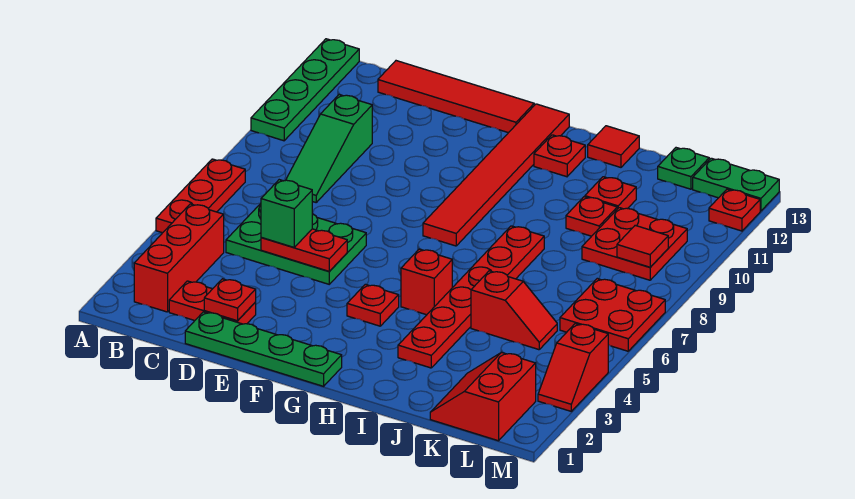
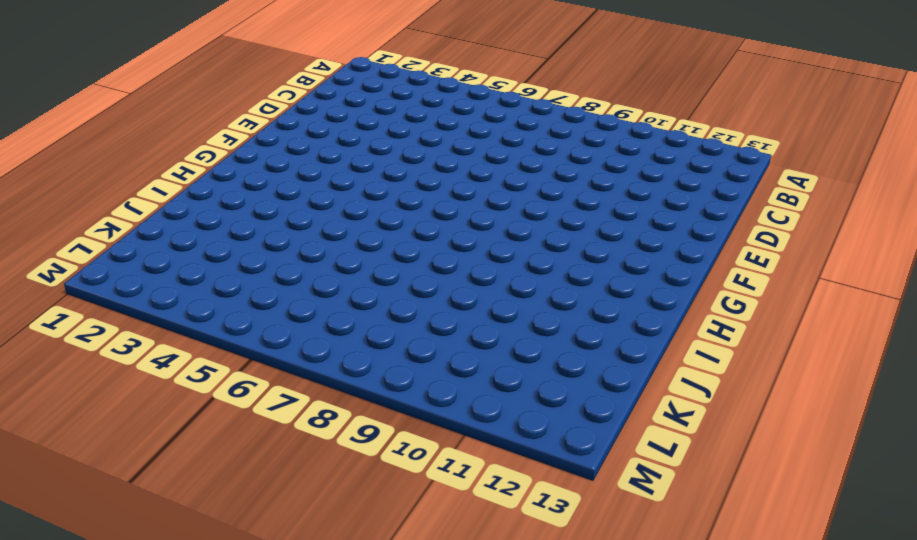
none -> red plate A5:A7 level 1
none -> green plate A10:A13 level 1
none -> red brick B2:B4 level 1

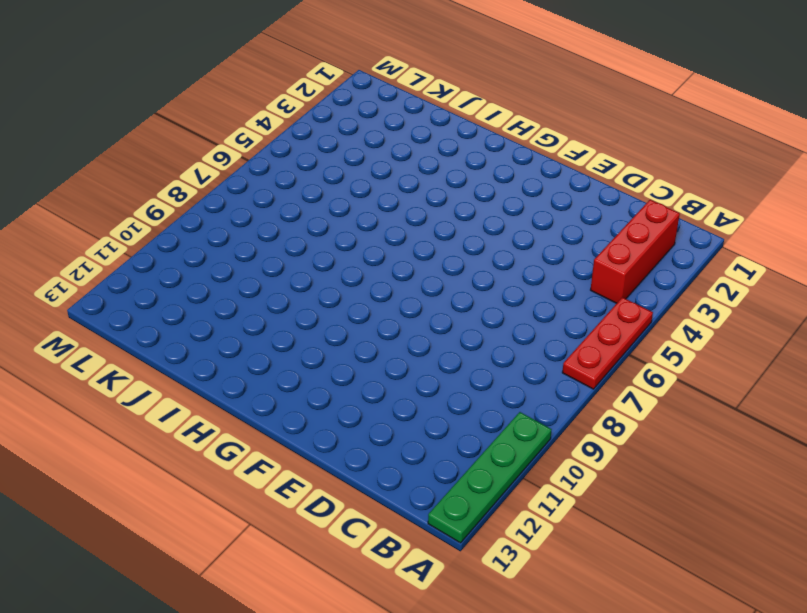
none -> red plate C2:D2 level 1
none -> green plate C5:E6 level 1
none -> green slope C8:C10 level 1 top 10

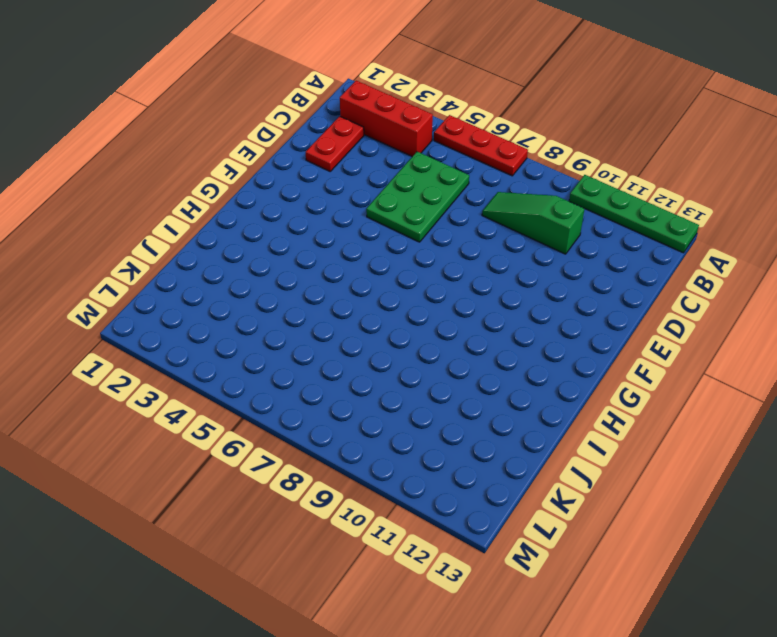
none -> red tile C13:F13 level 1
none -> green plate D1:G1 level 1
none -> red plate G4 level 1

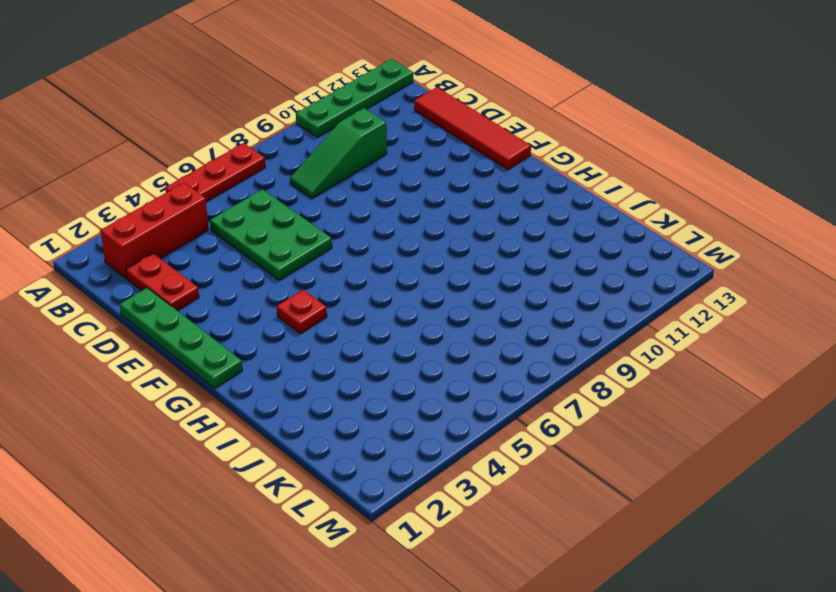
none -> red tile G8:G13 level 1
none -> red brick H5 level 1
none -> red plate H12 level 1

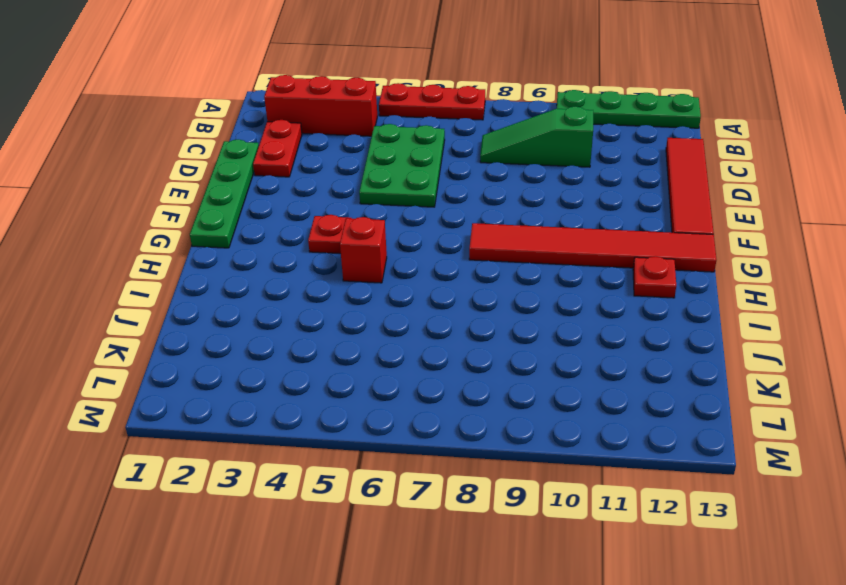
none -> red plate I3:I8 level 1
none -> red tile I13 level 1
none -> red slope J5:K5 level 1 top J

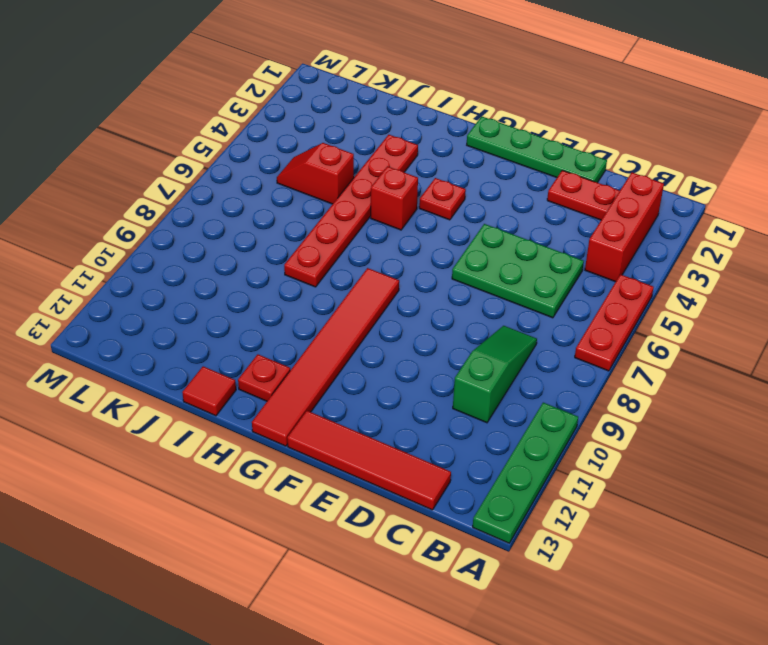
none -> red plate J10 level 1
none -> red plate J11 level 1
none -> red slope K1:L2 level 1 top L

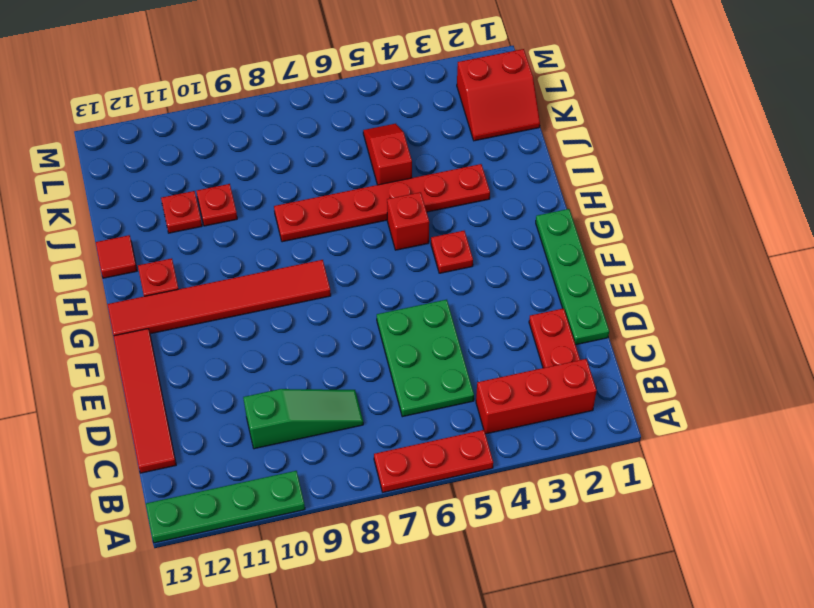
none -> red plate K9:L10 level 1
none -> green plate K13 level 1
none -> red plate L6:M7 level 1

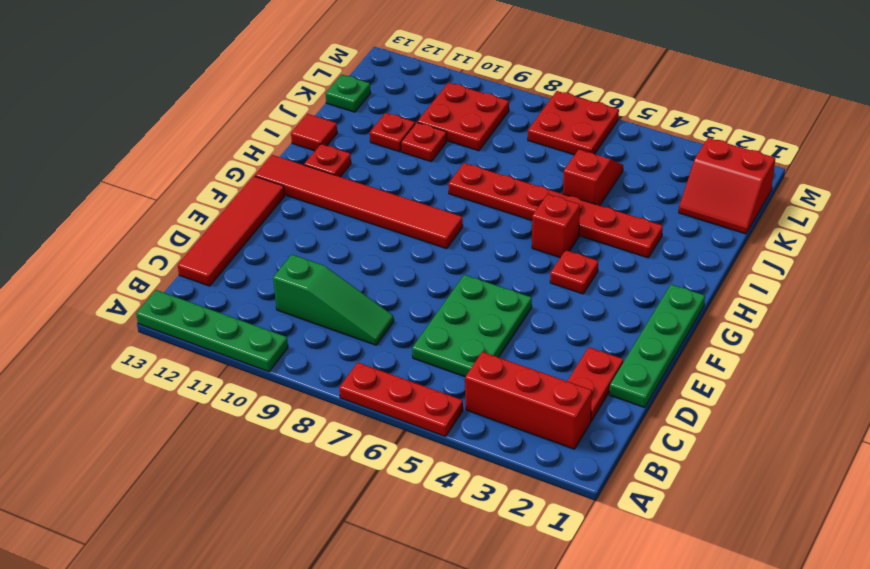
none -> green plate L13:M13 level 1
none -> red slope M3:M4 level 1 top 4
none -> red plate M12 level 1

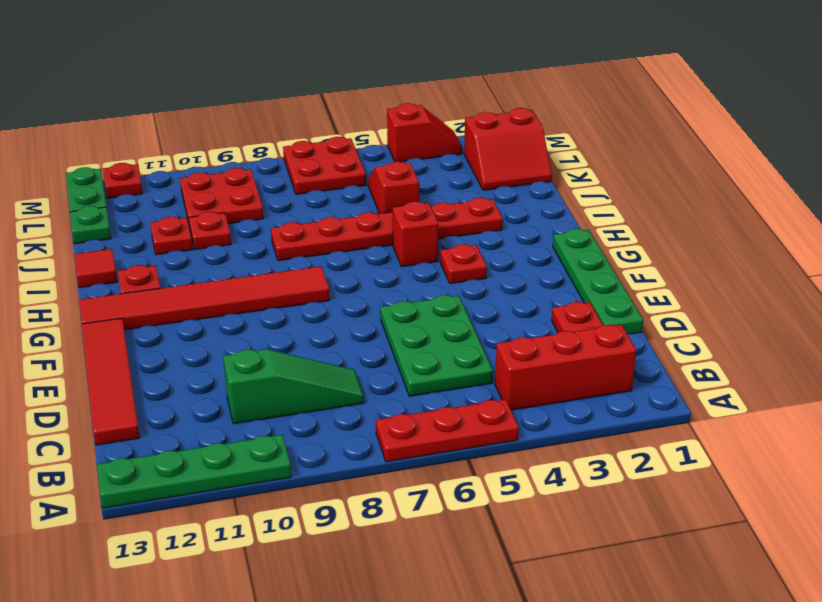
none -> red plate D2 level 2
none -> red plate D5:E5 level 2
none -> red tile L9 level 2

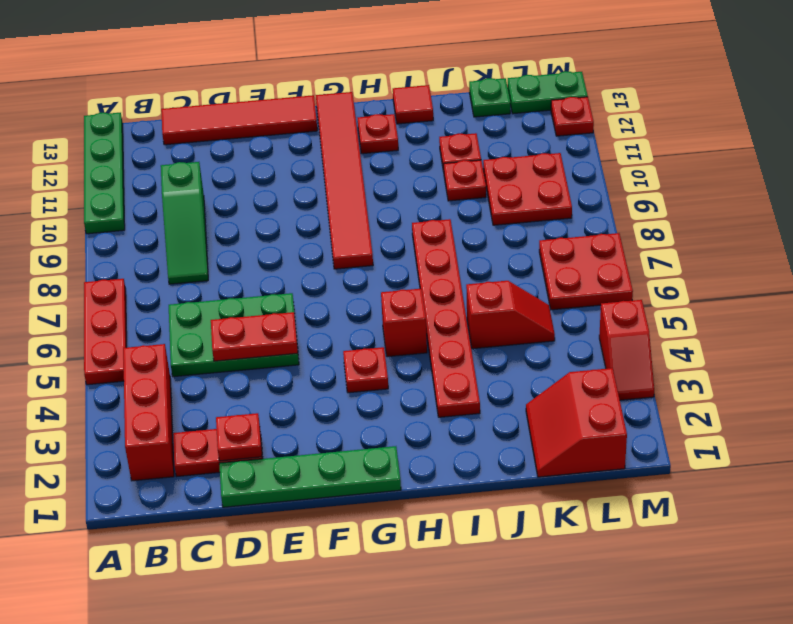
none -> red tile L9 level 2
none -> green brick D5 level 3

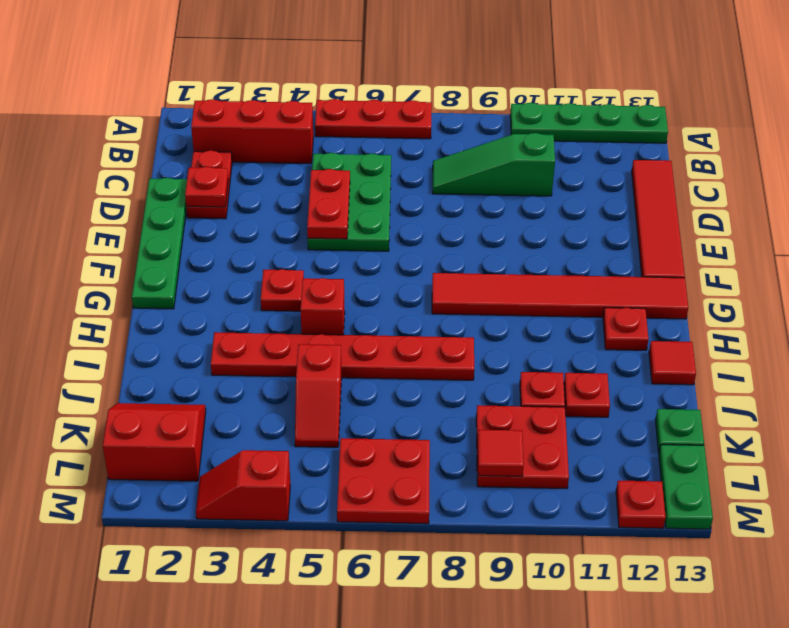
none -> green brick D5 level 3

